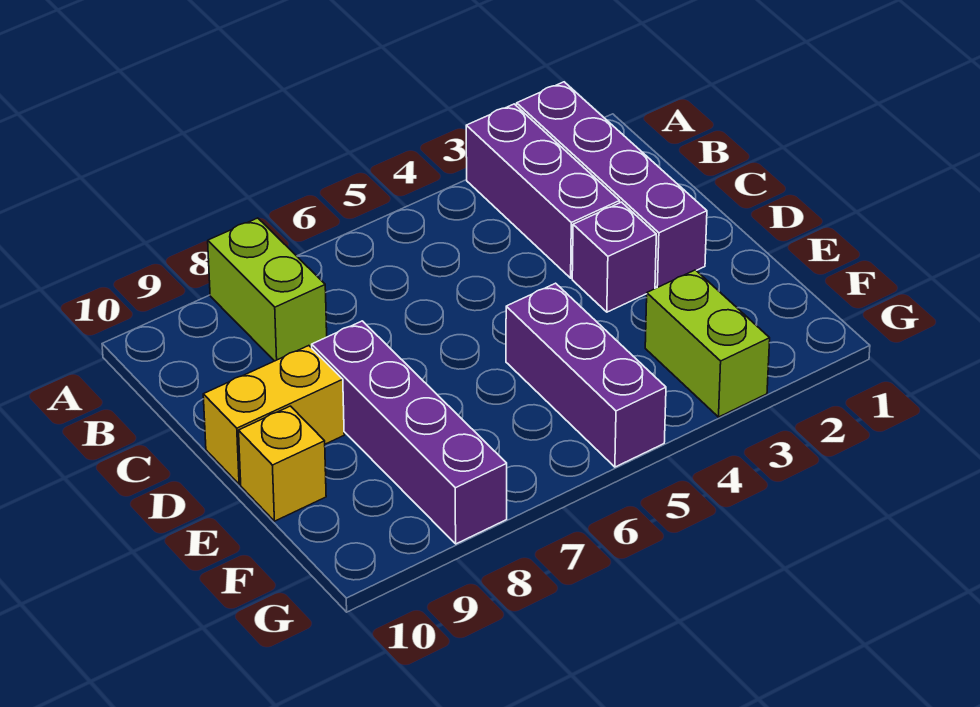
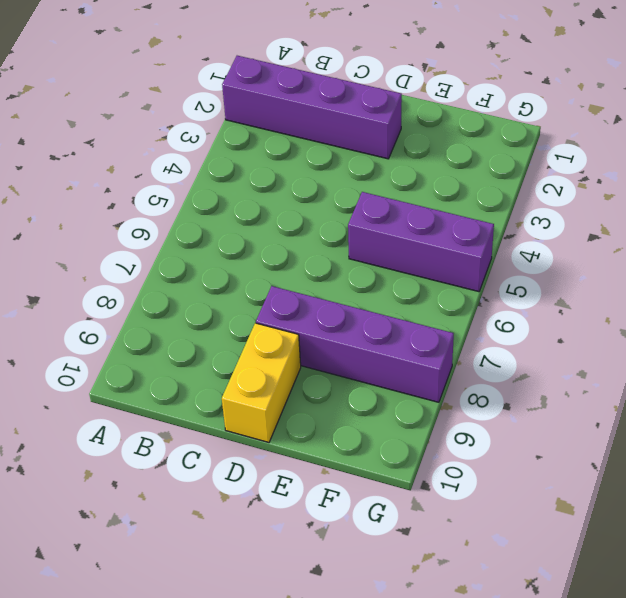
none -> purple brick A3:C3 level 1
none -> lime brick A8:B8 level 1

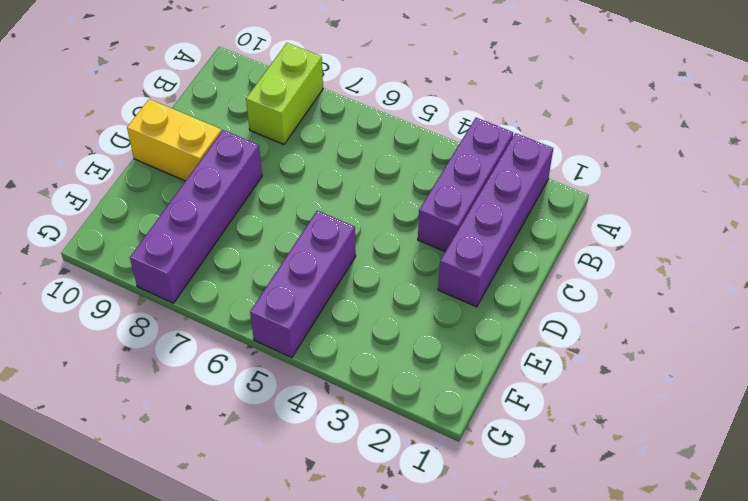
none -> purple brick D3 level 1
none -> yellow brick E10 level 1

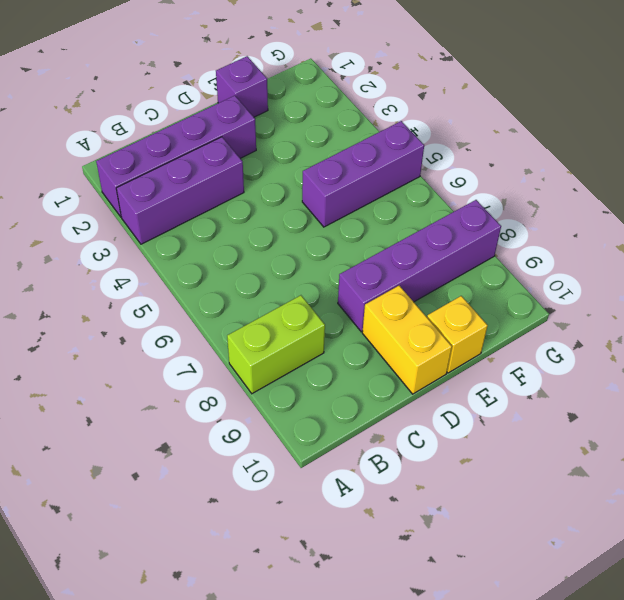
purple brick E1 level 1 -> purple brick D3 level 1
none -> lime brick F3:G3 level 1

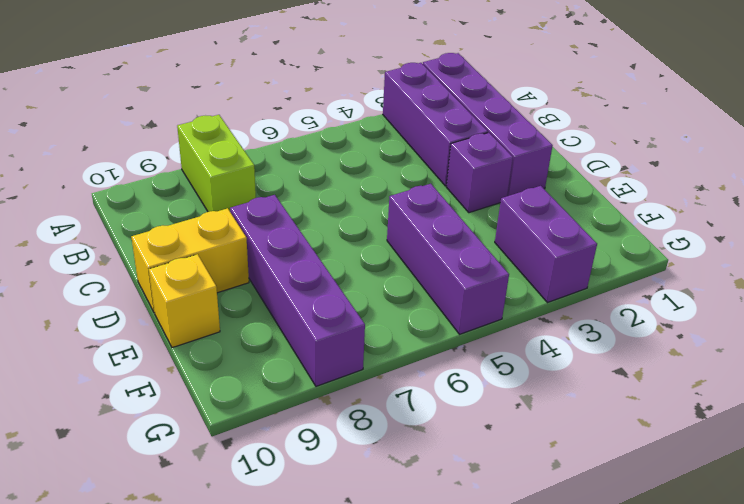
purple brick F3:G3 level 1 -> lime brick F3:G3 level 1

